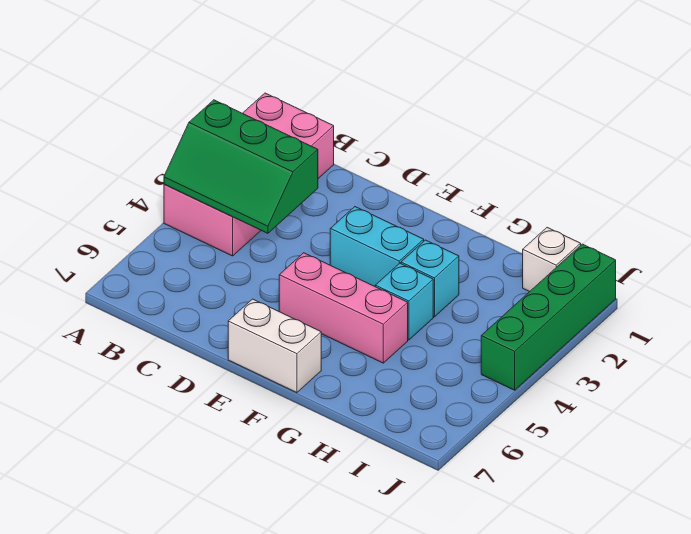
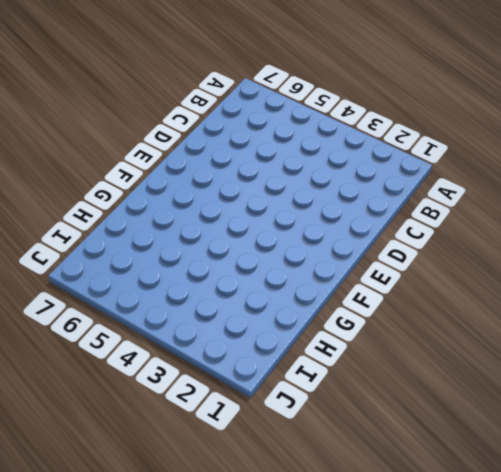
none -> pink brick A1:B4 level 1
none -> cyan brick E3:F3 level 1

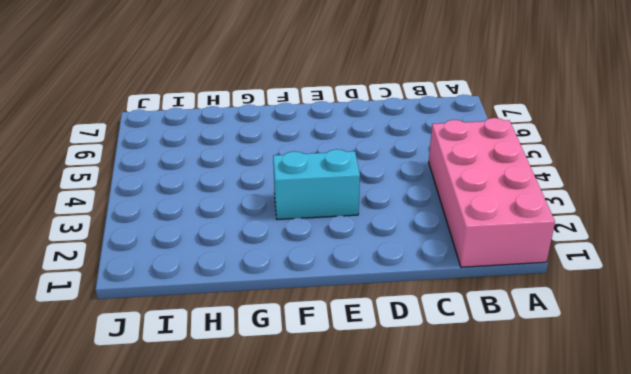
none -> pink brick E5:G5 level 1
none -> white brick E7:F7 level 1

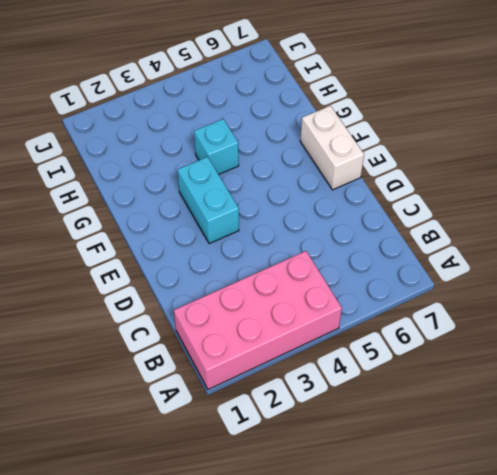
none -> pink brick E5:G5 level 1
none -> cyan brick G3 level 1

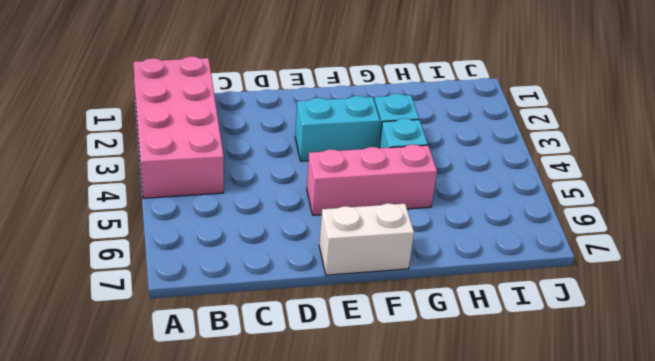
none -> white brick I1 level 1
none -> green brick J1:J4 level 1

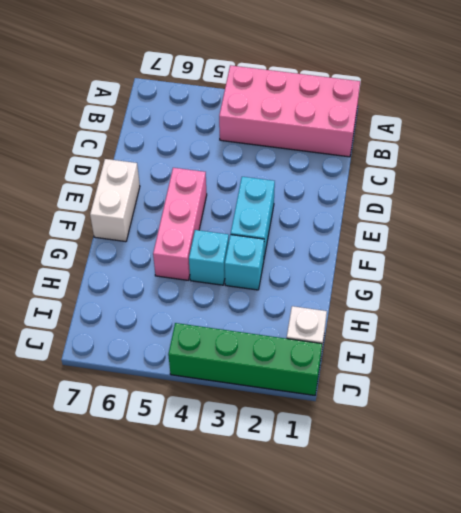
none -> green slope A3:C4 level 2 top 3

